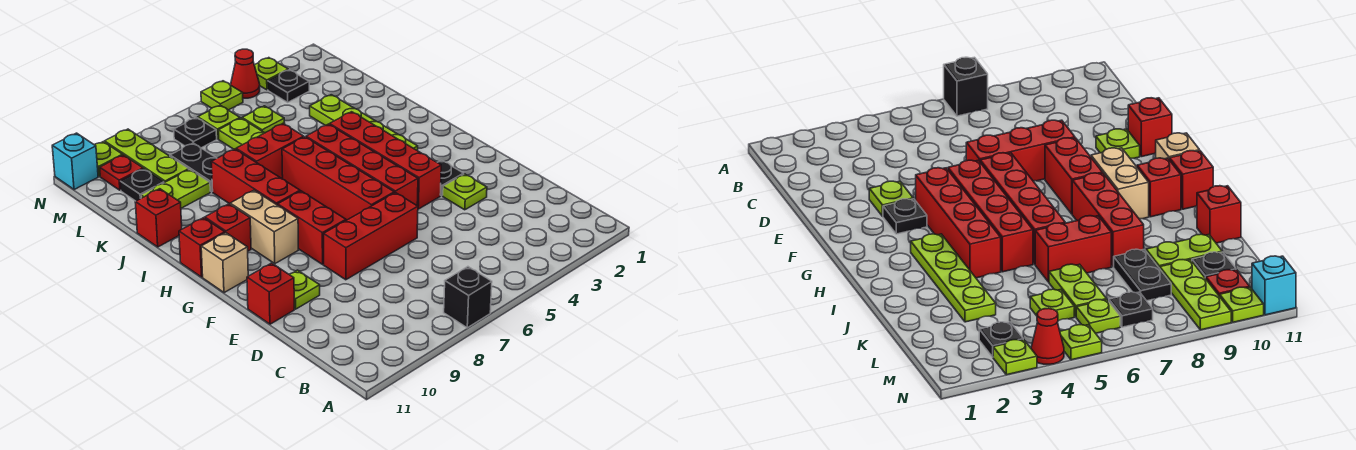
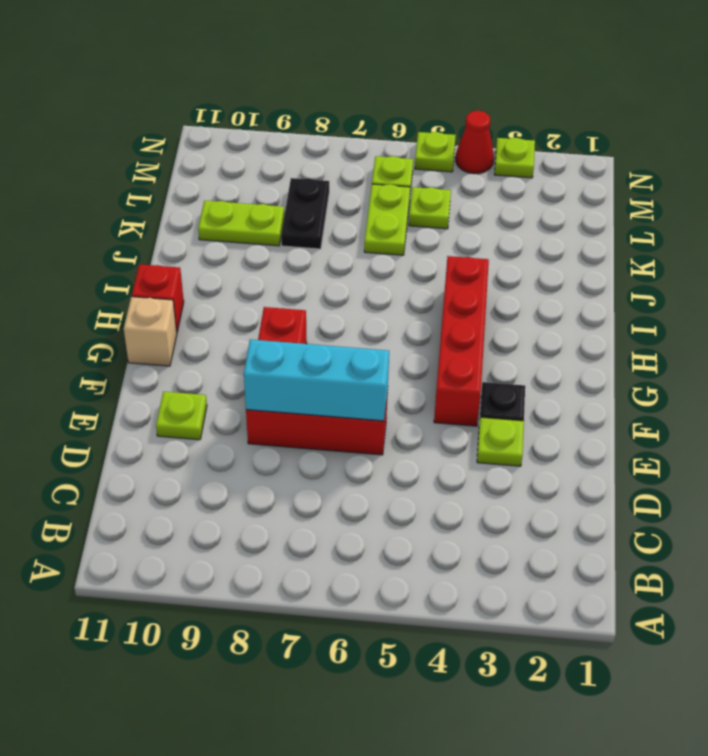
cyan brick E6:E8 level 2 -> none
none -> black brick A7 level 1
none -> red brick E11 level 1
none -> red brick F5:I5 level 1
none -> red brick F6:I6 level 1

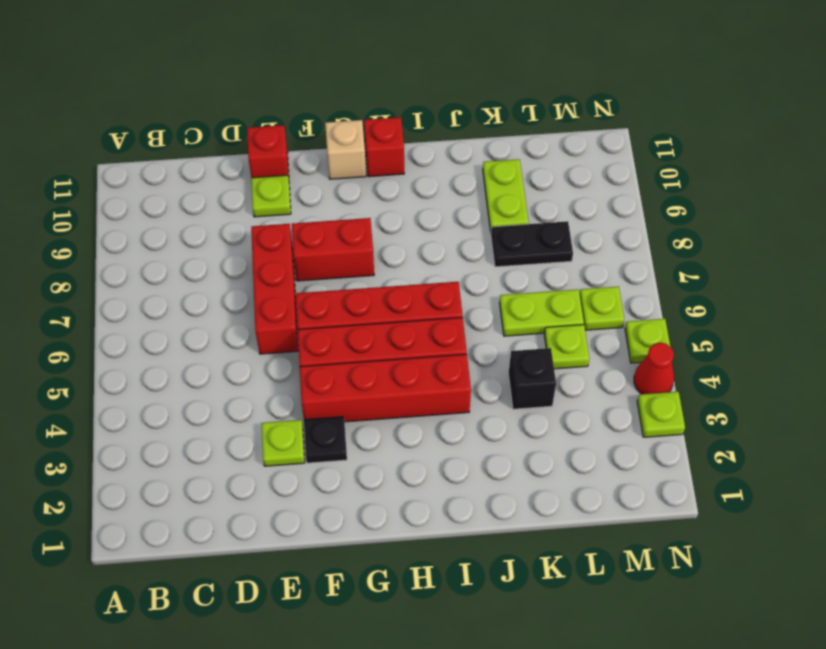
black brick K4 level 1 -> black brick A7 level 1
none -> tan brick G9:H9 level 1
none -> lime plate H3:K3 level 1
none -> red brick H8:J8 level 1
none -> red brick H10 level 1

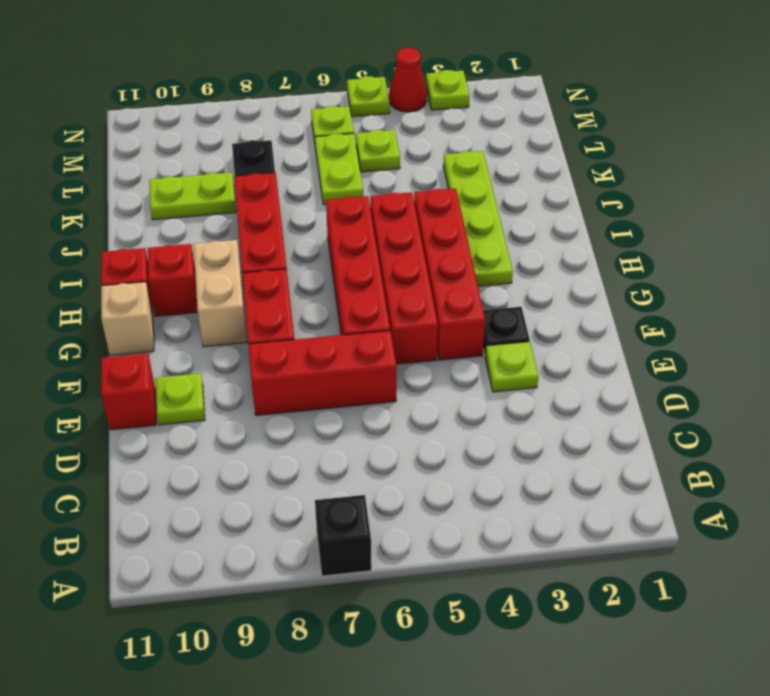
none -> red brick J6:J7 level 1
none -> red brick J11 level 1
none -> lime plate L9:N9 level 1
none -> black plate L10 level 1

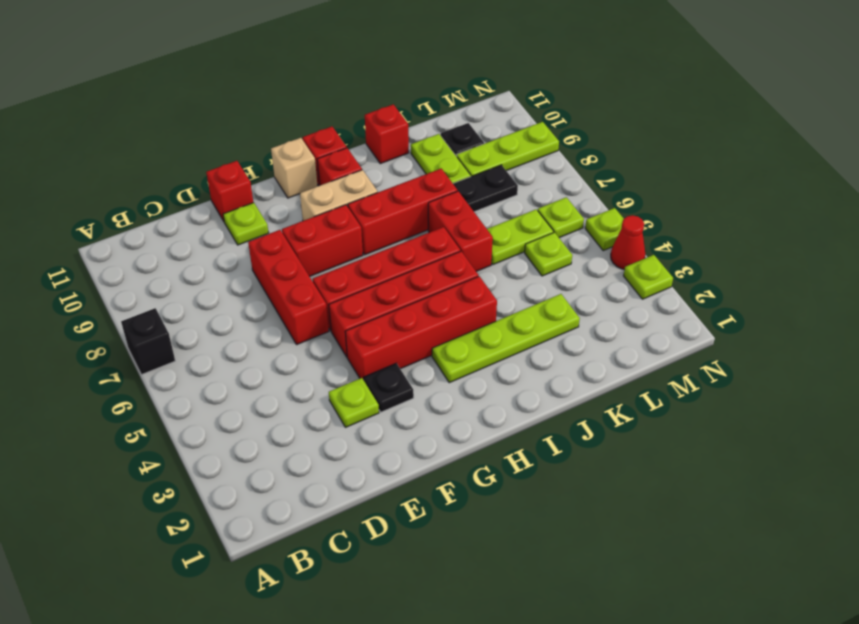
none -> black plate M3 level 1
none -> black plate M7 level 1
none -> red plate M10 level 1
none -> lime plate N10 level 1

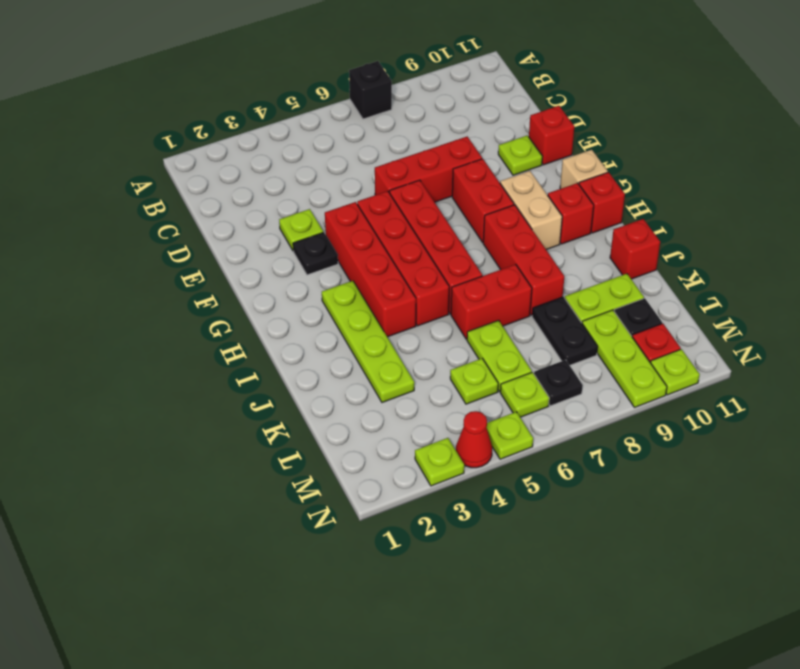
none -> black plate M3 level 1
none -> cyan brick N11 level 1

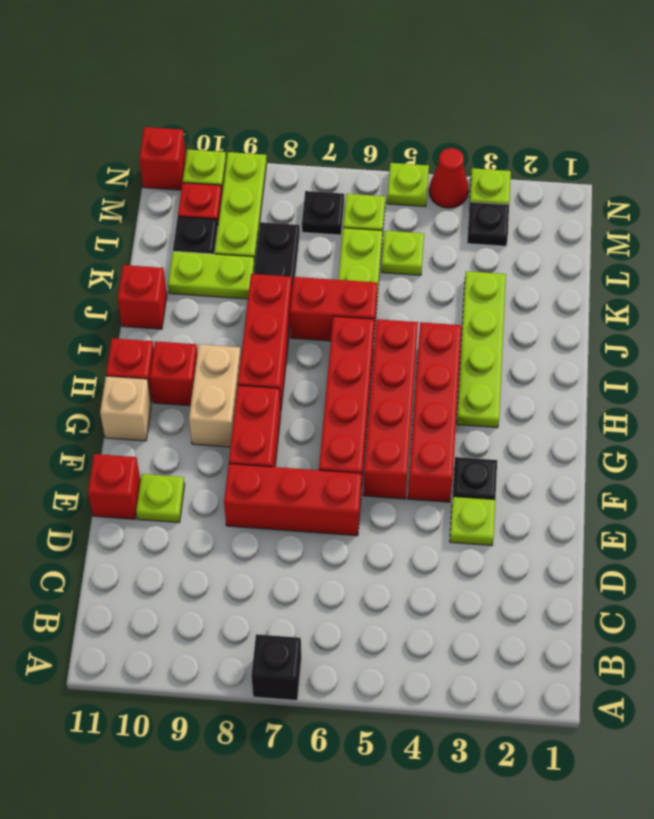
red brick N11 level 1 -> cyan brick N11 level 1

